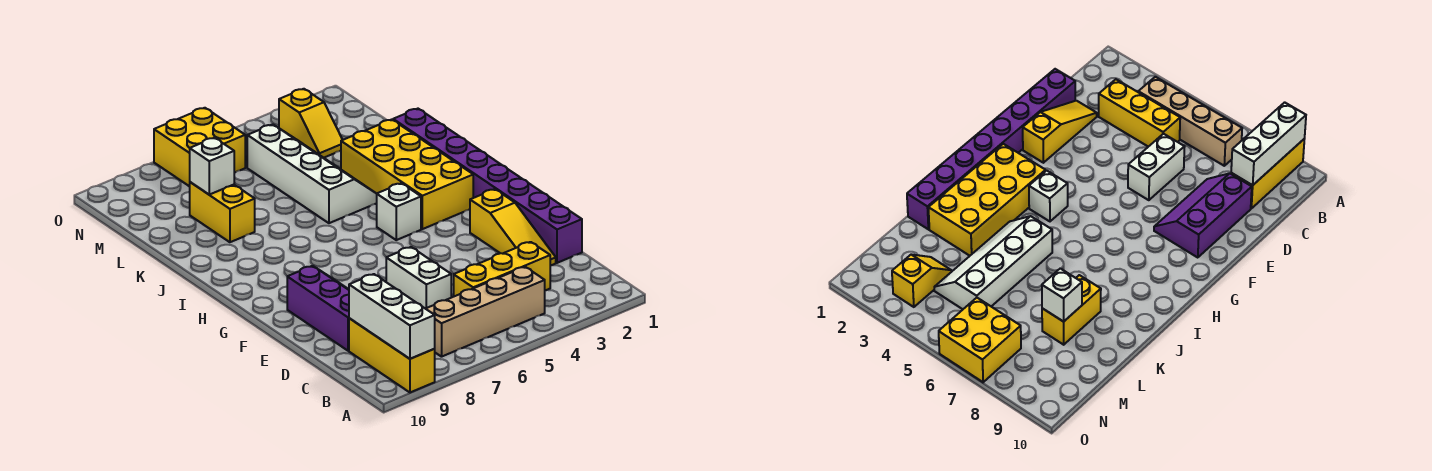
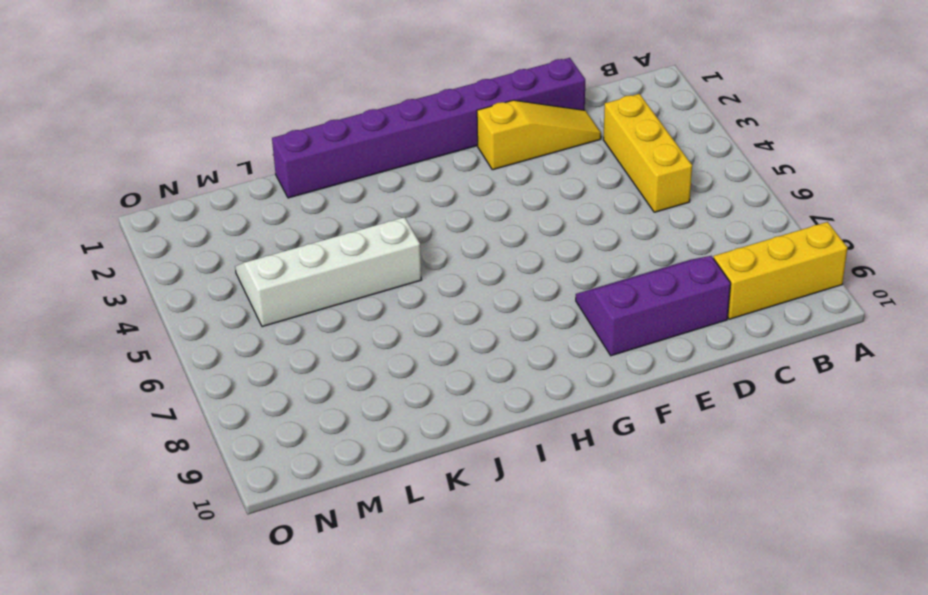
none -> tan brick B4:B7 level 1
none -> white brick D6:E6 level 1
none -> yellow brick H2:K3 level 1

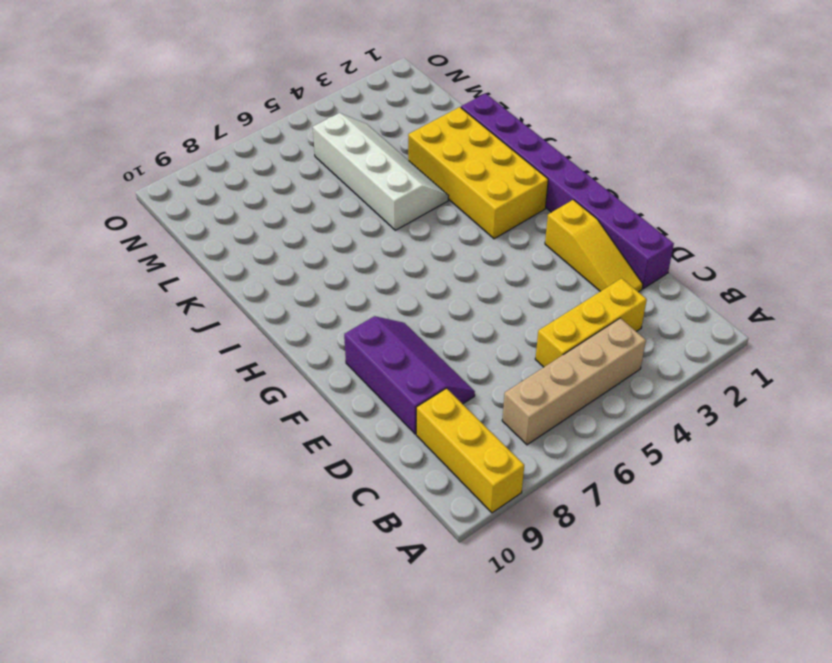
none -> white brick D6:E6 level 1
none -> white brick H4 level 1
none -> yellow brick K8:L8 level 1

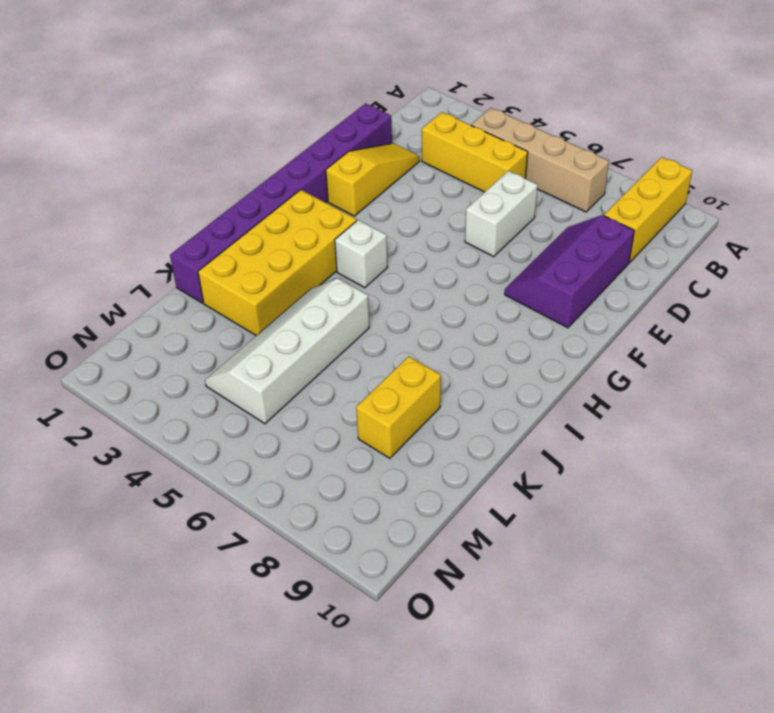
none -> yellow slope M3:N3 level 1 top N
none -> yellow brick N6:O7 level 1
none -> white brick A9:C9 level 2

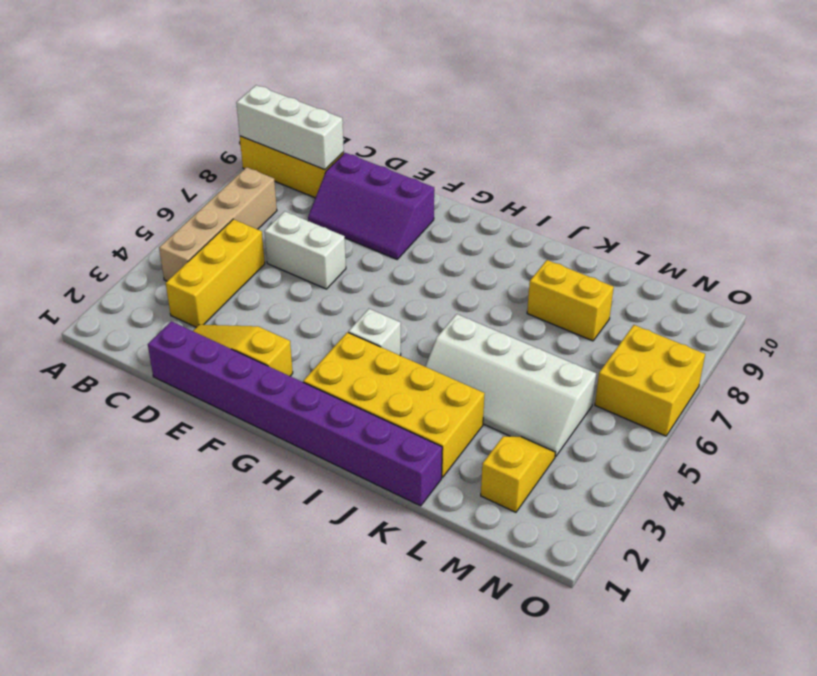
yellow slope M2:M3 level 1 top 2 -> yellow slope M3:N3 level 1 top N
none -> white brick L8 level 2

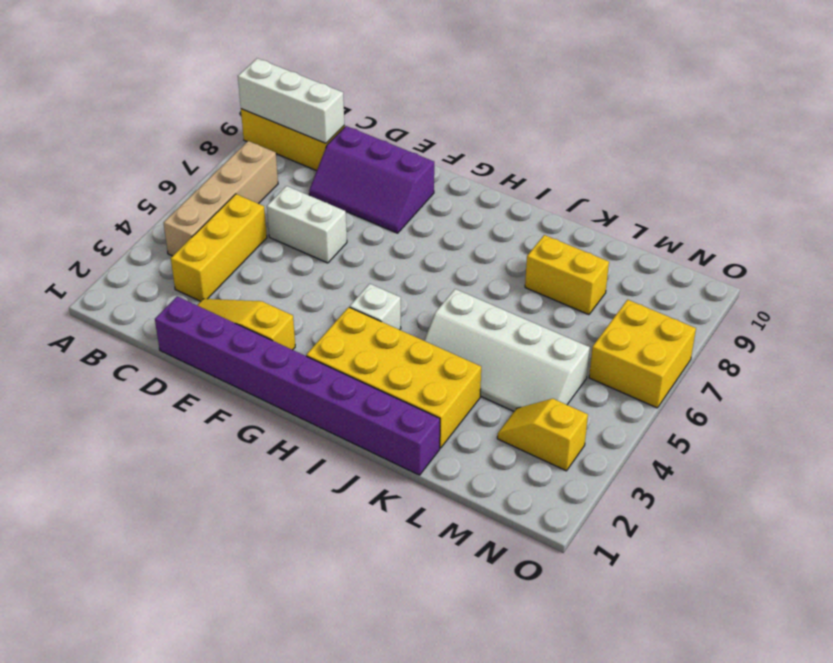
none -> white brick L8 level 2

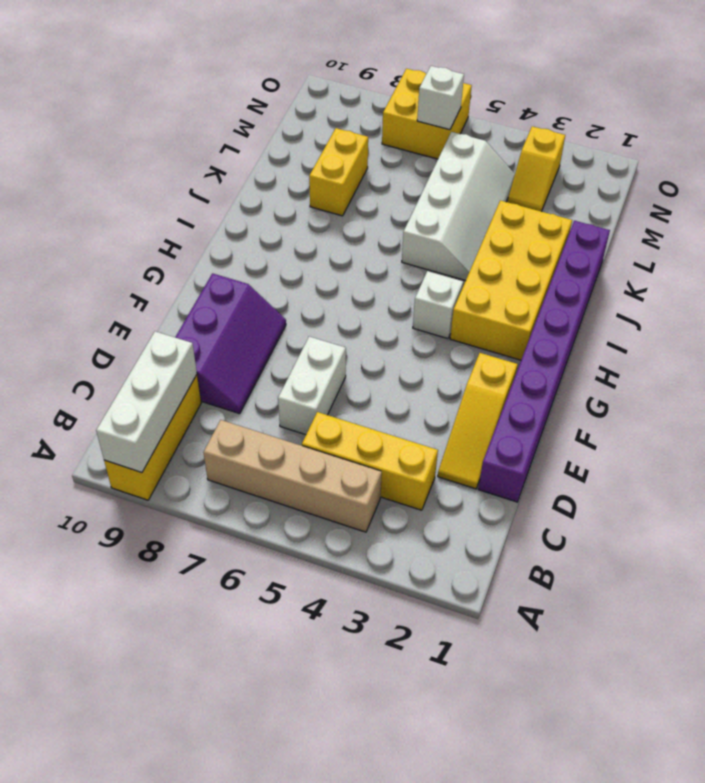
white brick N6 level 2 -> white brick L8 level 2

